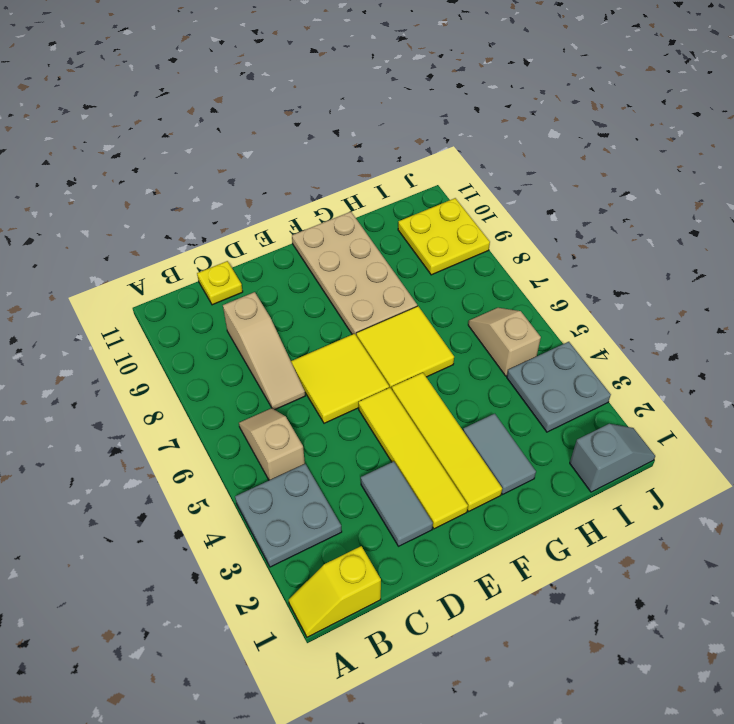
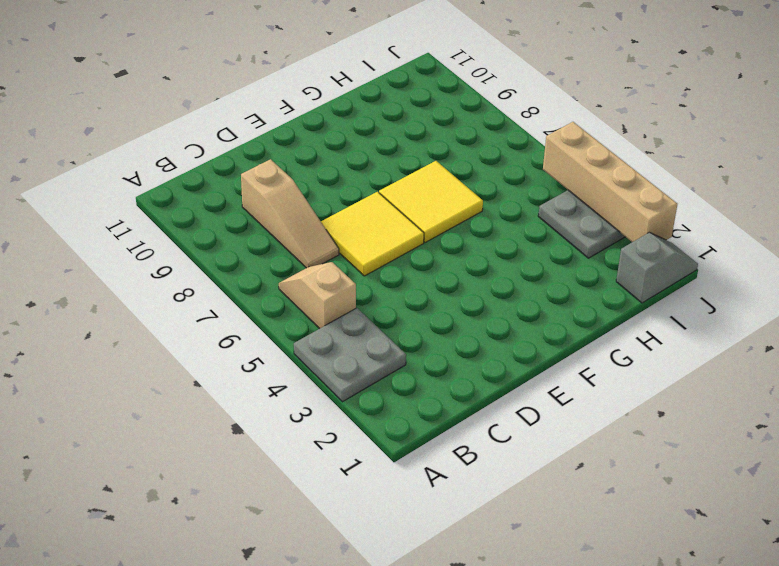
tan brick J2:J5 level 2 -> none
none -> yellow slope A1:B1 level 1 top B
none -> yellow plate C11 level 1
none -> grey tile D2:D3 level 1

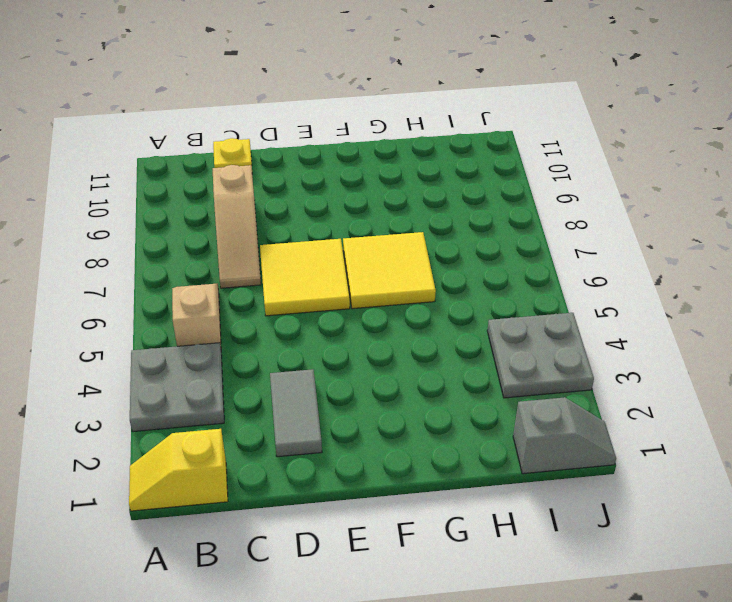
none -> yellow tile E2:E5 level 1
none -> yellow tile F2:F5 level 1
none -> tan plate F8:G11 level 1

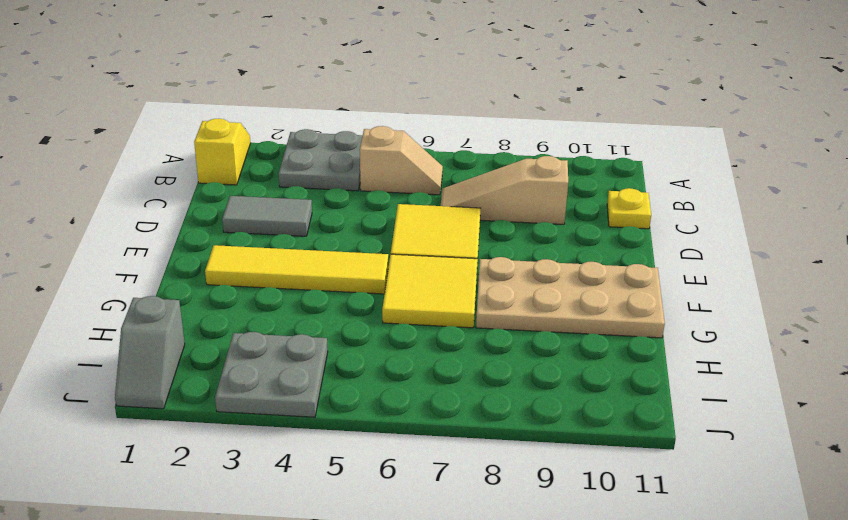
none -> yellow tile E2:E5 level 1
none -> grey tile G2:G3 level 1
none -> tan slope I5:I6 level 1 top 5

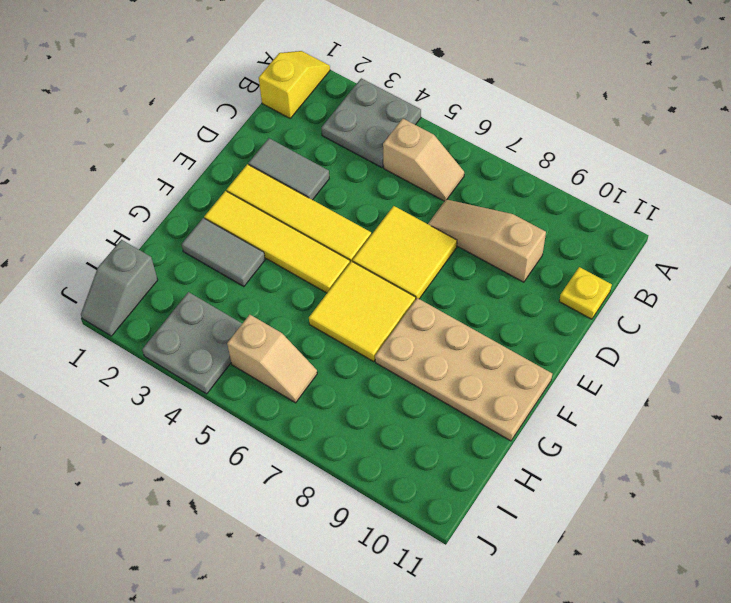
none -> yellow plate I9:J10 level 1

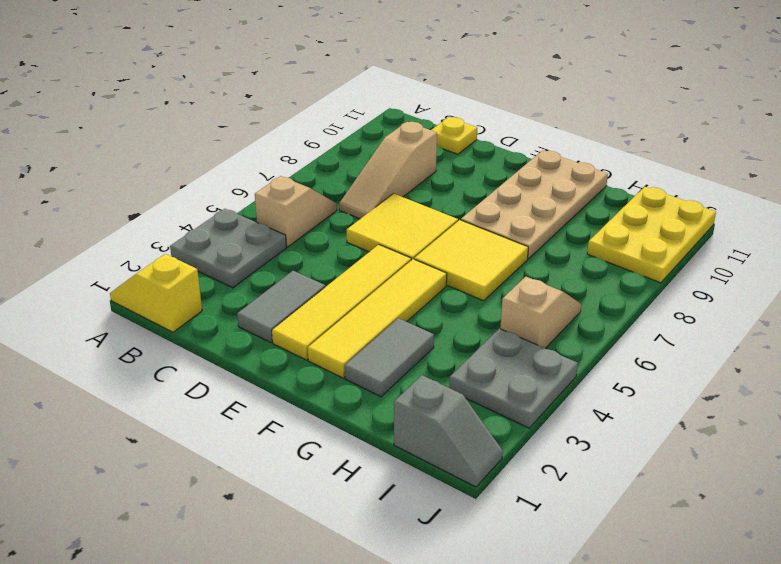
yellow plate I9:J11 level 1 -> yellow plate I9:J10 level 1

